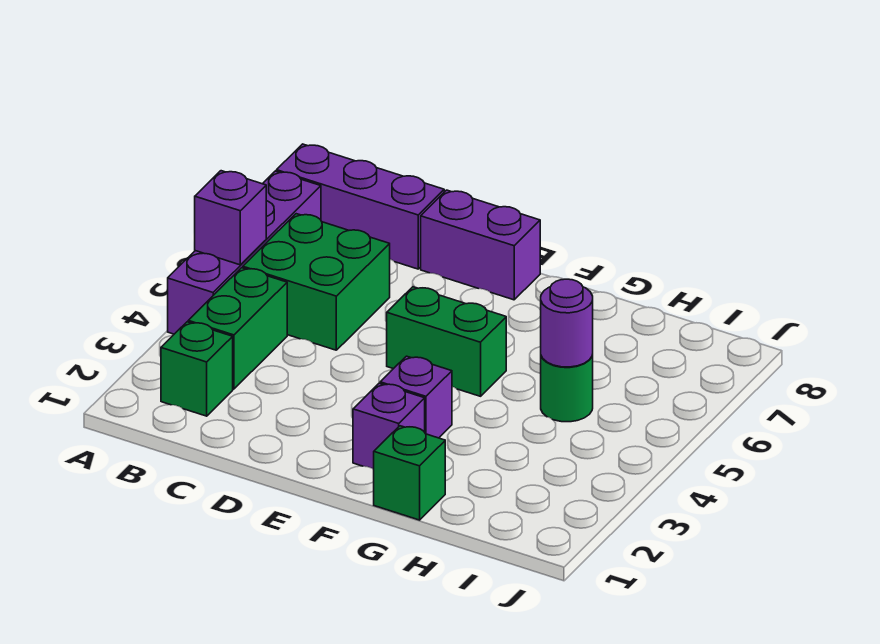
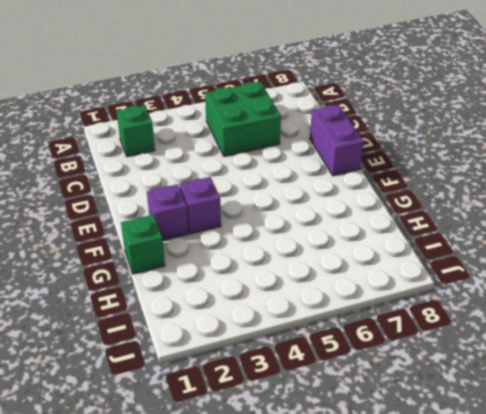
none -> purple brick A4:A7 level 1
none -> purple brick A8:C8 level 1
none -> green brick B3:B4 level 1

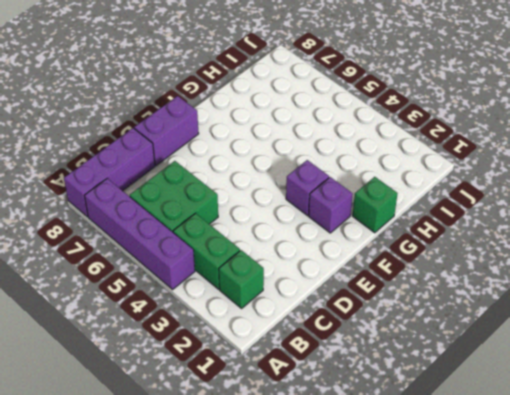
none -> green brick E5:F5 level 1
none -> green round brick H5 level 1
none -> purple brick A5 level 2

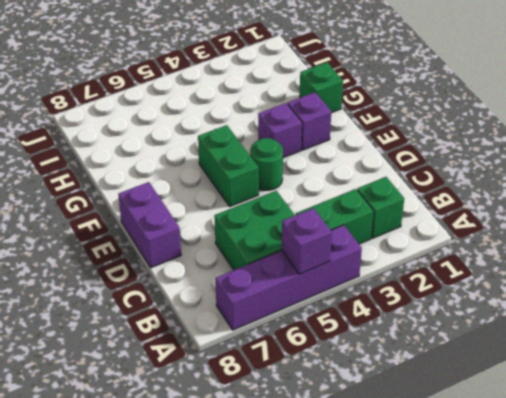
green round brick E4 level 1 -> green round brick H5 level 1
none -> purple brick A8:C8 level 1
none -> purple round brick H5 level 2

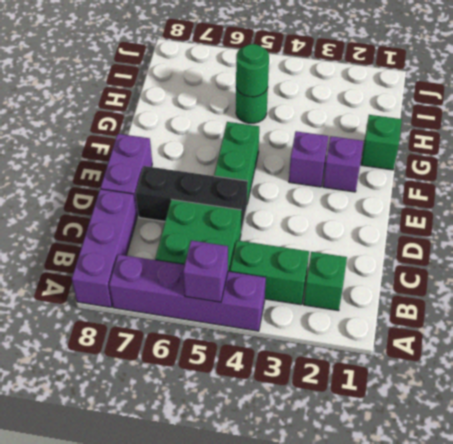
black brick D5:D7 level 1 -> none
green round brick H5 level 2 -> purple round brick H5 level 2

